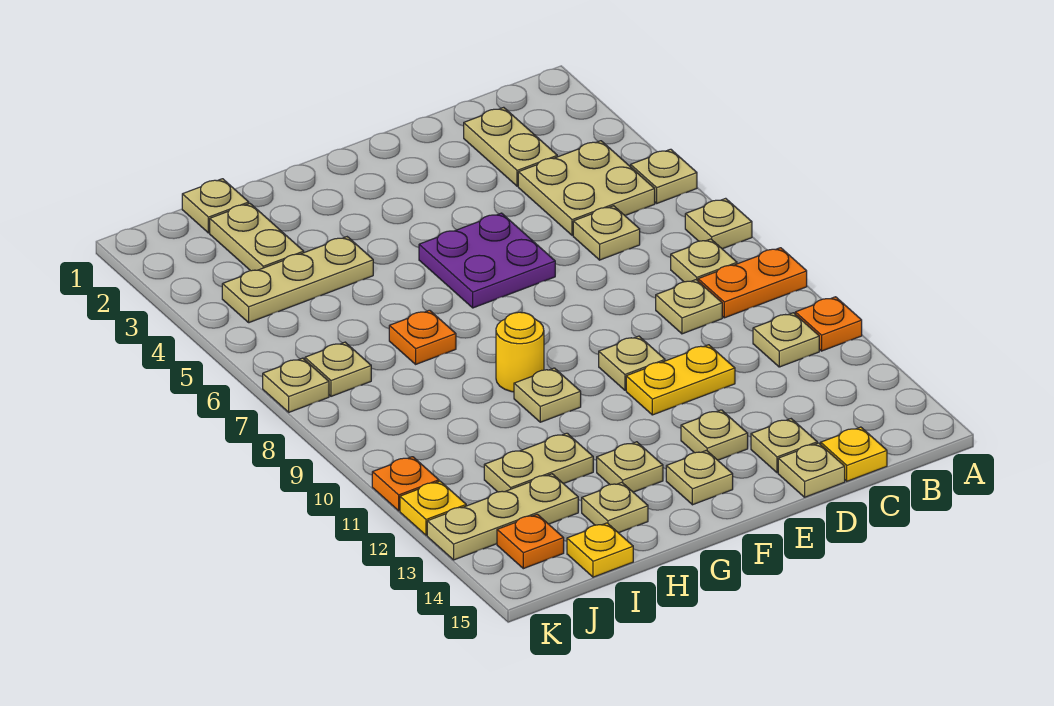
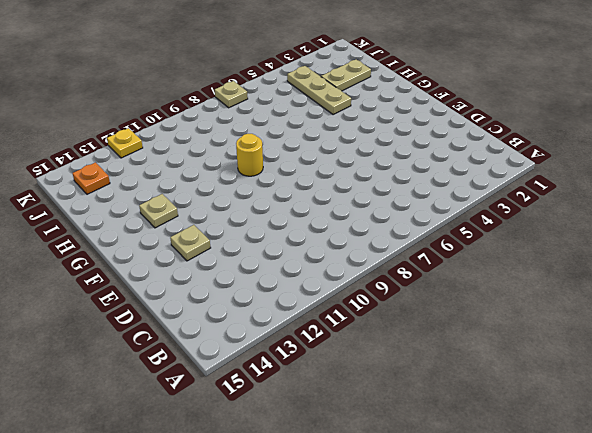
none -> tan plate A5 level 1
none -> tan plate A7 level 1
none -> orange plate A9:B9 level 1
none -> orange plate A11 level 1

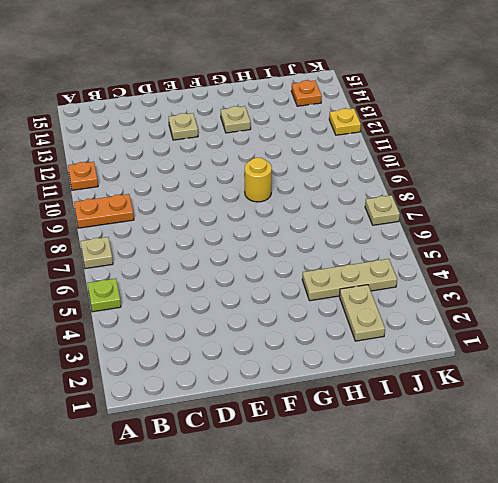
lime plate A5 level 1 -> tan plate A5 level 1
none -> tan plate B4:C5 level 1
none -> tan plate B8 level 1
none -> tan plate B11 level 1
none -> tan plate C2:C3 level 1

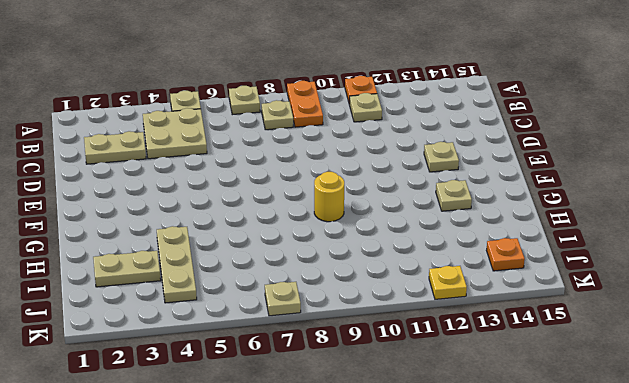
none -> tan plate C6 level 1
none -> tan plate C9 level 1
none -> yellow plate C15 level 1
none -> yellow plate D11:E11 level 1

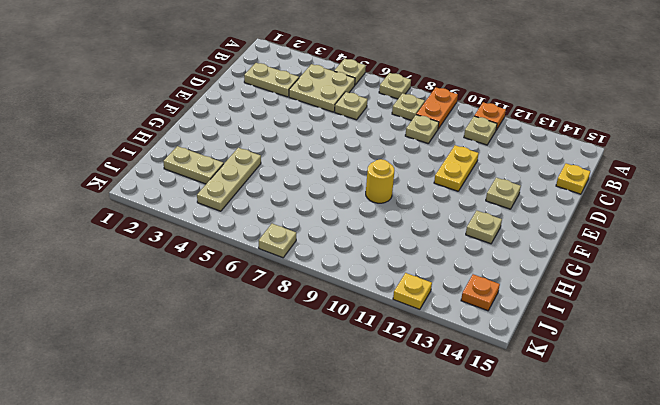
none -> tan plate D14 level 1
none -> tan plate D15 level 1
none -> purple plate E5:F6 level 1
none -> tan plate E10 level 1

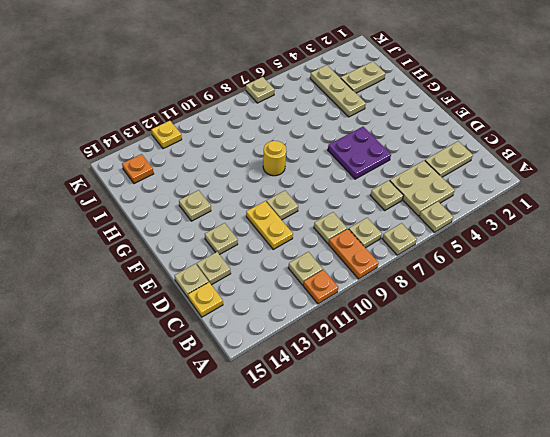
none -> tan plate F14 level 1
none -> tan plate G10 level 1
none -> orange plate H7 level 1
none -> tan plate H12:I12 level 1

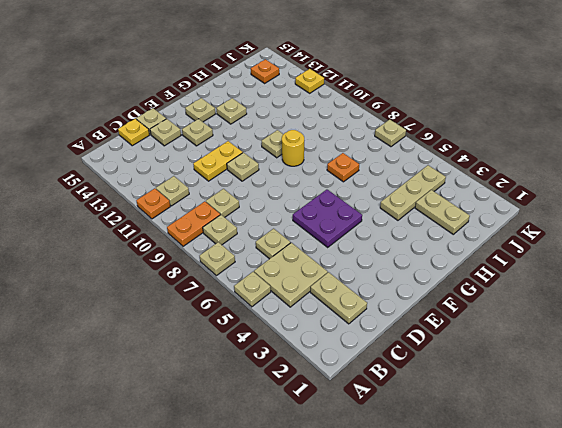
none -> tan plate H12:I12 level 1
none -> tan plate H14 level 1
none -> tan plate I1 level 1
none -> tan plate I13:K13 level 1

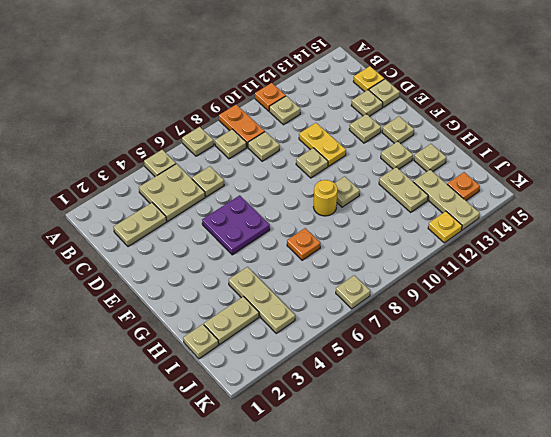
none -> yellow plate I15 level 1
none -> tan plate J7 level 1
none -> orange plate K11 level 1

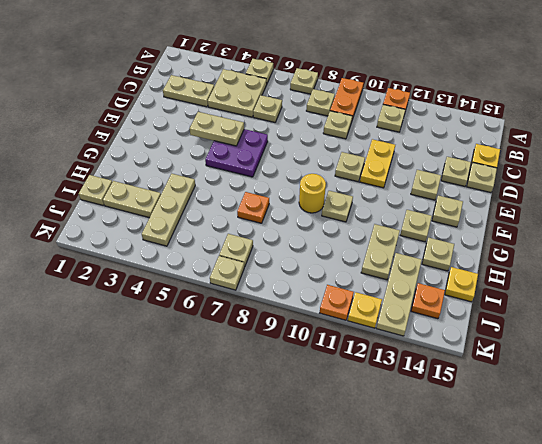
tan plate E4:E5 level 2 -> none

